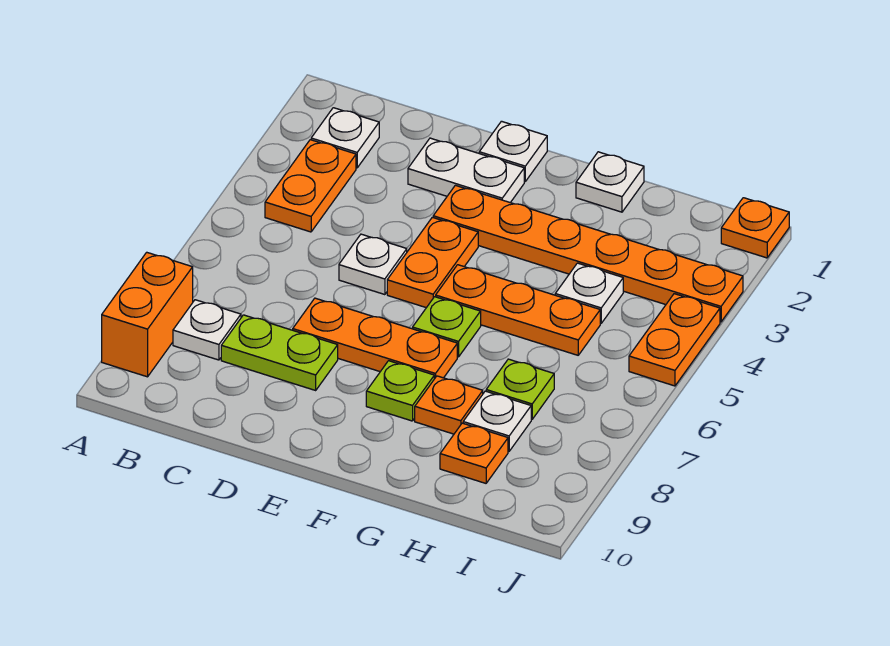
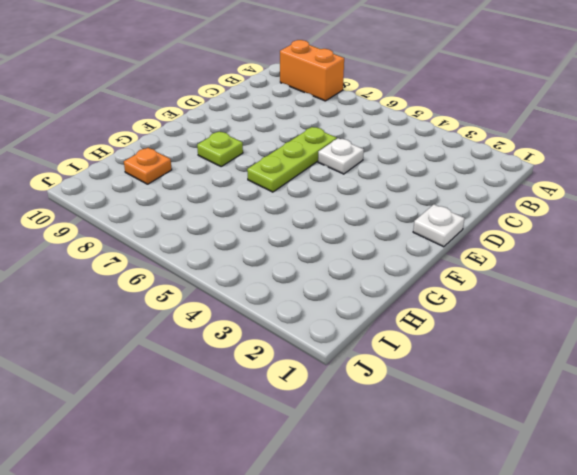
lime plate D6:F6 level 1 -> lime plate F6 level 1
none -> white plate B2 level 1
none -> orange plate B3:B4 level 1
none -> white plate B8 level 1

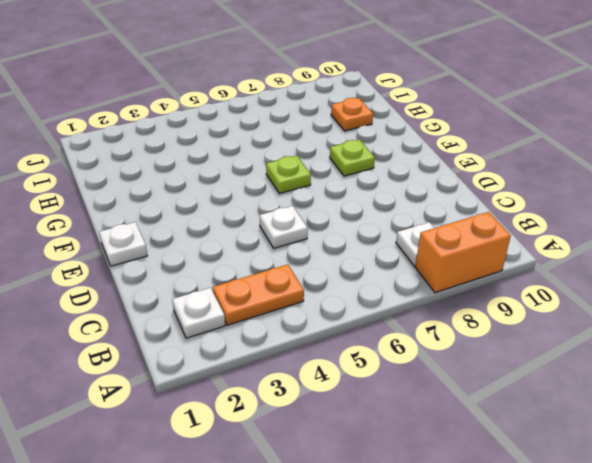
none -> lime plate C8:D8 level 1
none -> white plate D2:E2 level 1
none -> orange plate D7:F7 level 1

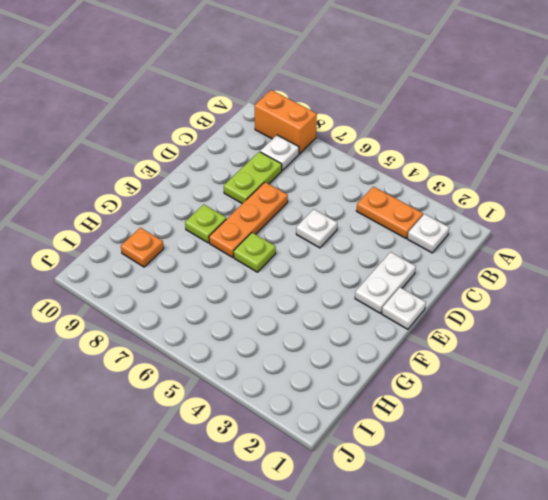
none -> orange plate E3:J3 level 1
none -> orange plate E4:E5 level 1
none -> orange plate F5:H5 level 1

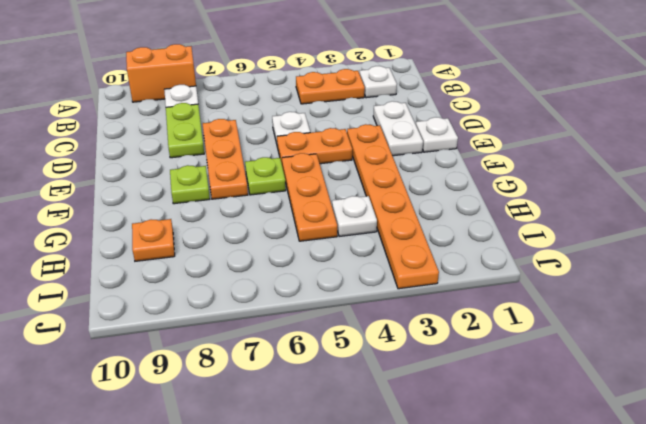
none -> white plate G1 level 1
none -> orange plate G8 level 1
none -> lime plate H7 level 1

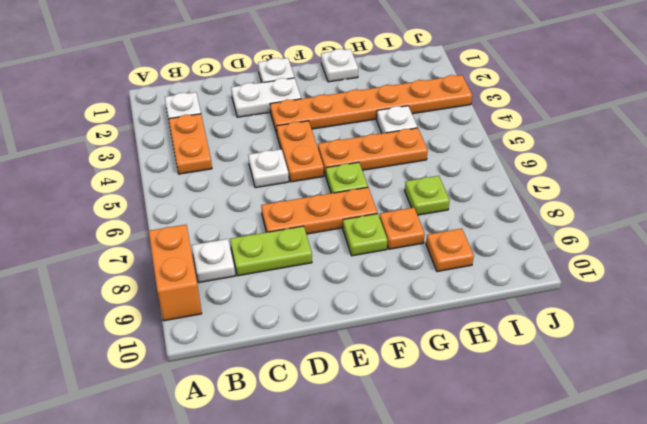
none -> white plate H8 level 1
none -> orange plate J1 level 1
none -> orange plate J4:J5 level 1

